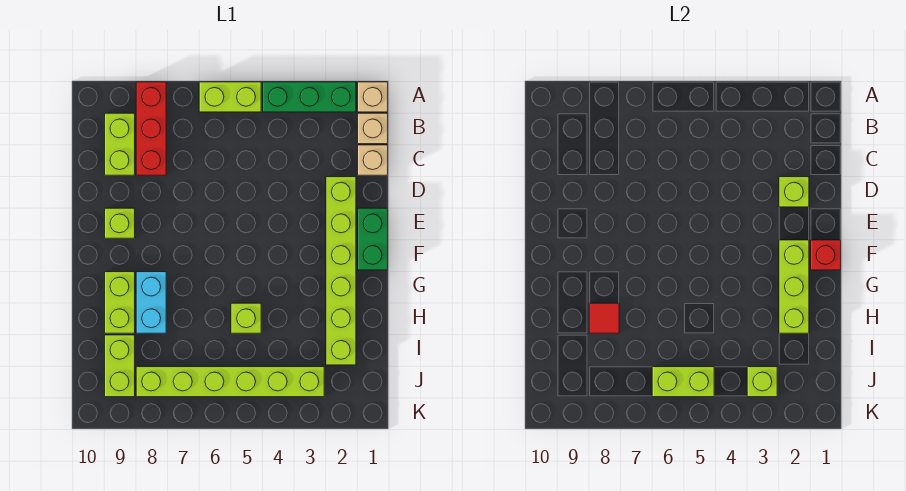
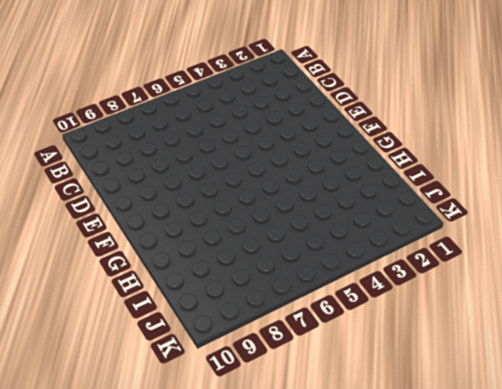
none -> tan brick A1 level 1
none -> green brick A2:A4 level 1
none -> lime brick A5:A6 level 1

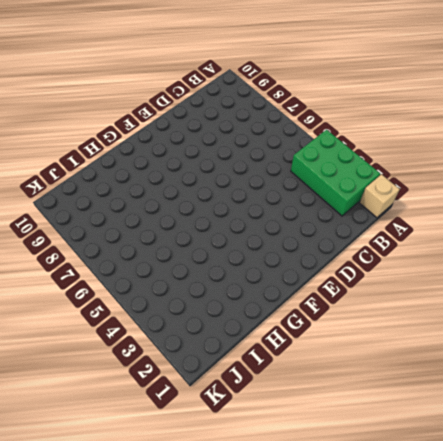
green brick A2:B4 level 1 -> green brick A2:A4 level 1
none -> lime brick A5:A6 level 1
none -> red brick A8:C8 level 1
none -> tan brick B1 level 1

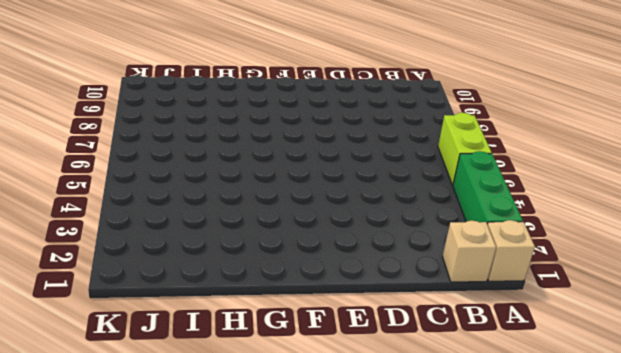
none -> red brick A8:C8 level 1
none -> lime brick B9:C9 level 1
none -> tan brick C1 level 1

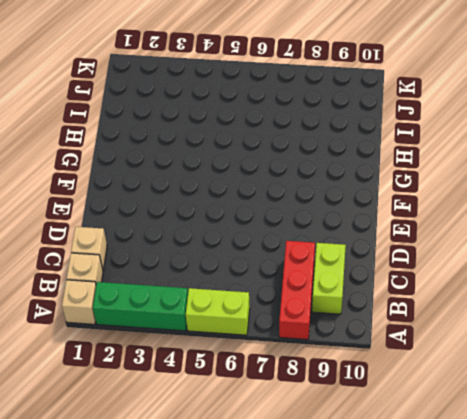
none -> lime brick D2:I2 level 1
none -> green brick E1:F1 level 1
none -> lime brick E9 level 1

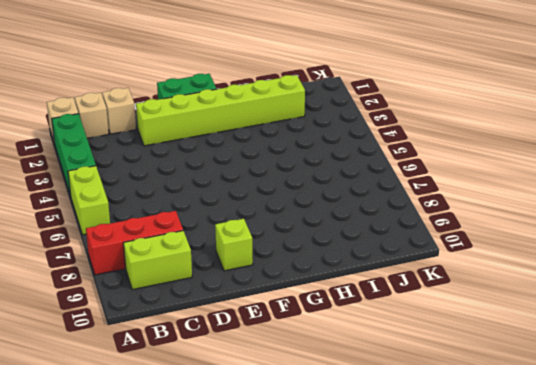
none -> cyan brick G8:H8 level 1
none -> lime brick G9:H9 level 1
none -> lime brick H5 level 1

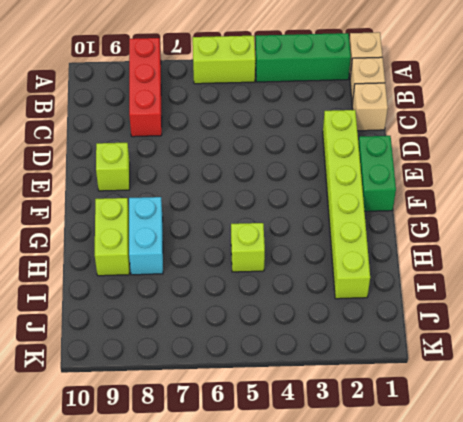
none -> lime brick B9:C9 level 1
none -> lime brick I9:J9 level 1
none -> lime brick J3:J8 level 1

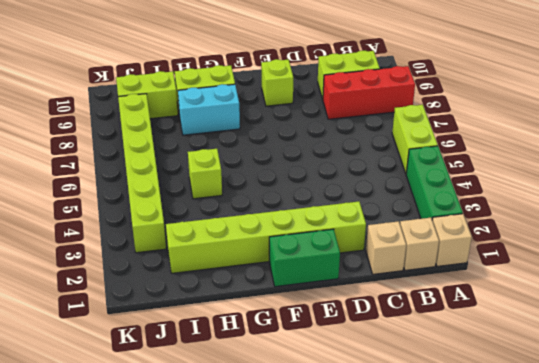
none -> lime brick D2 level 2
none -> red brick F1 level 2
none -> lime brick F2:H2 level 2

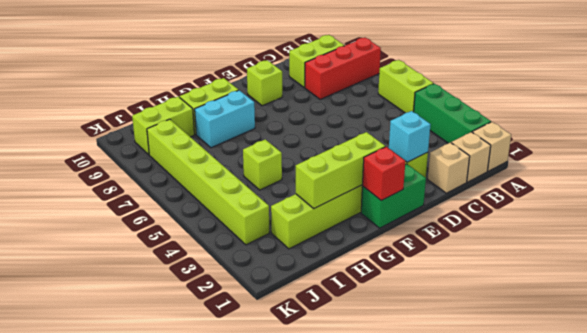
cyan brick D2 level 2 -> lime brick D2 level 2
none -> red tile H8 level 2
none -> lime brick J3 level 2
none -> lime brick J5:J6 level 2

